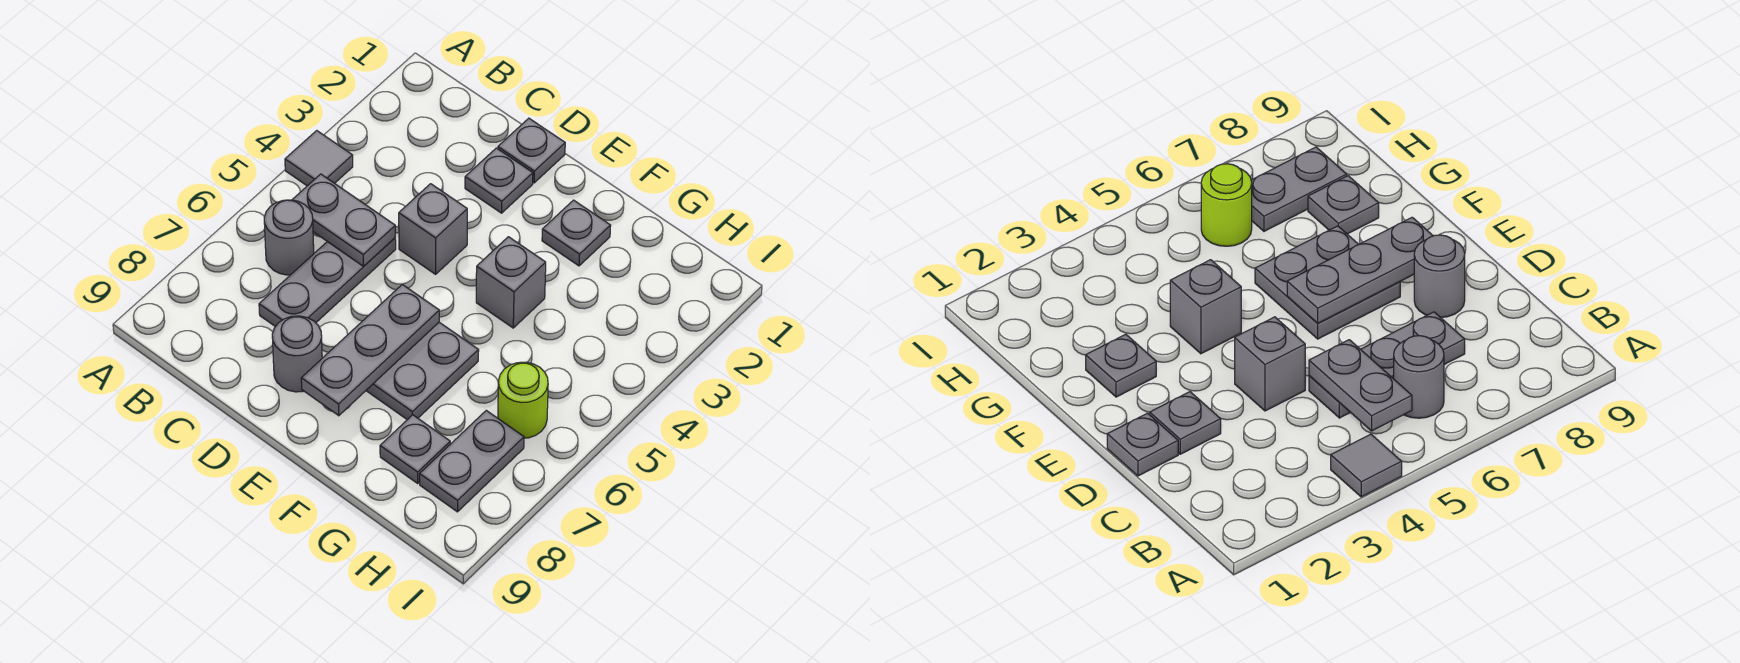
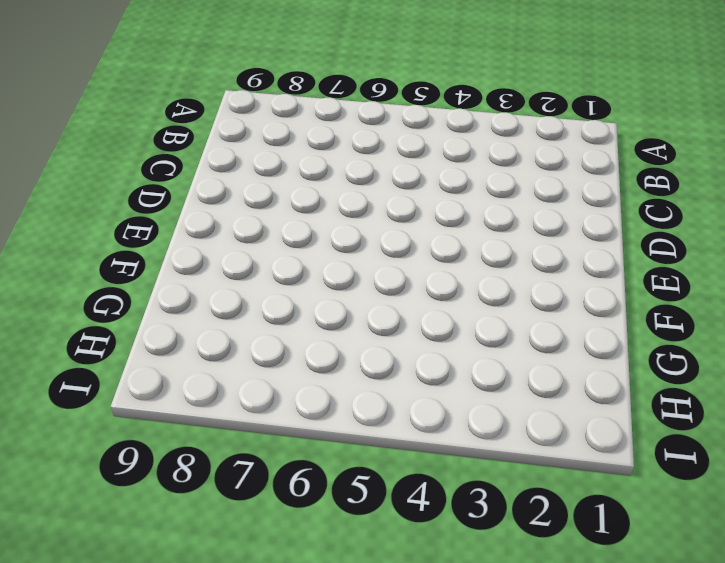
none -> grey tile A4 level 1
none -> grey round brick B6 level 1
none -> grey plate C5:C7 level 1

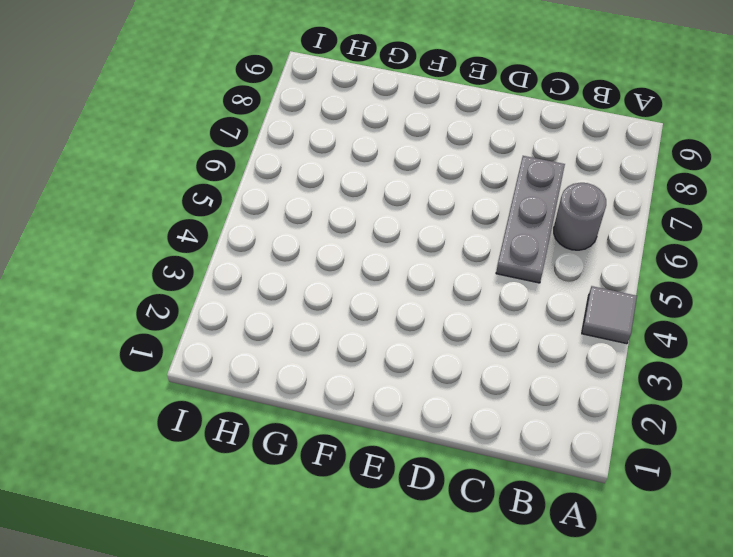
none -> grey plate D1 level 1
none -> grey plate D2 level 1
none -> grey brick D4 level 1

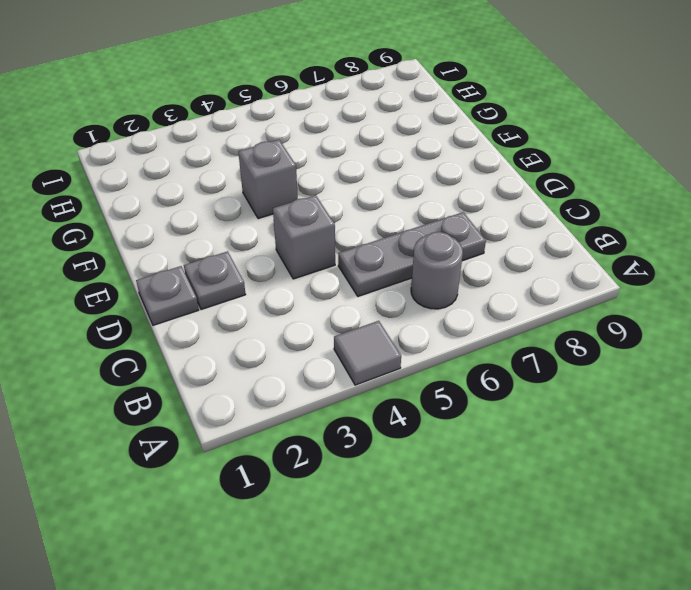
none -> grey round brick D8 level 1
none -> grey plate E6:F7 level 1
none -> grey plate F2 level 1

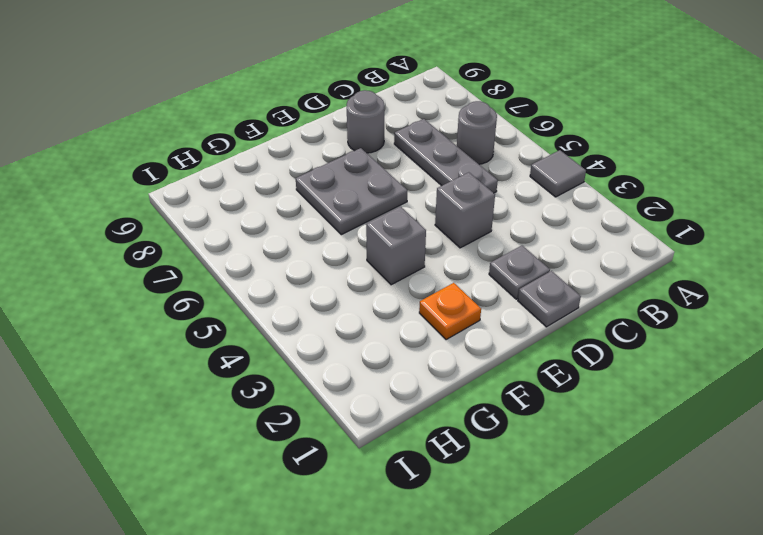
orange plate F2 level 1 -> grey plate F2 level 1
none -> grey plate G8 level 1
none -> lime round brick H6 level 1
none -> grey plate H7:H8 level 1

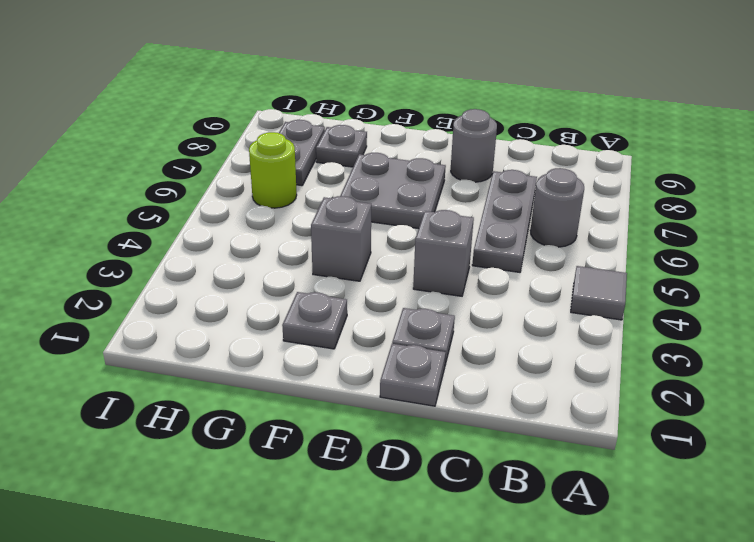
none -> grey plate B5:C5 level 2
none -> grey plate E6:E8 level 2

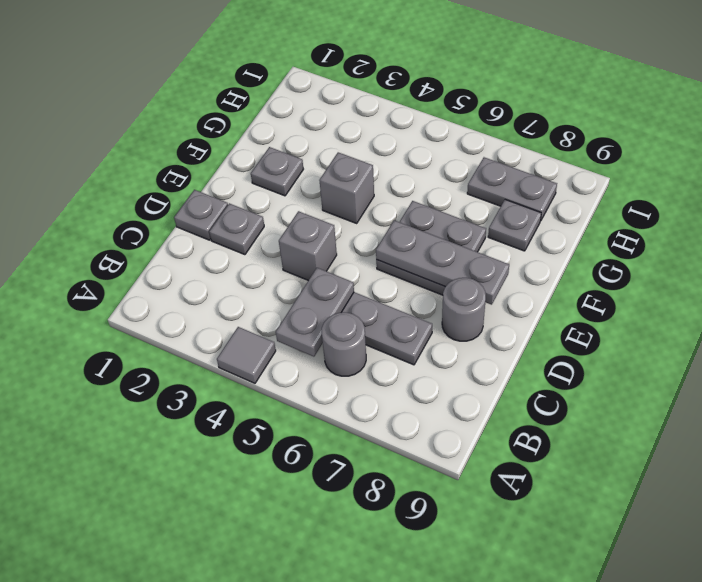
none -> lime round brick H6 level 1

